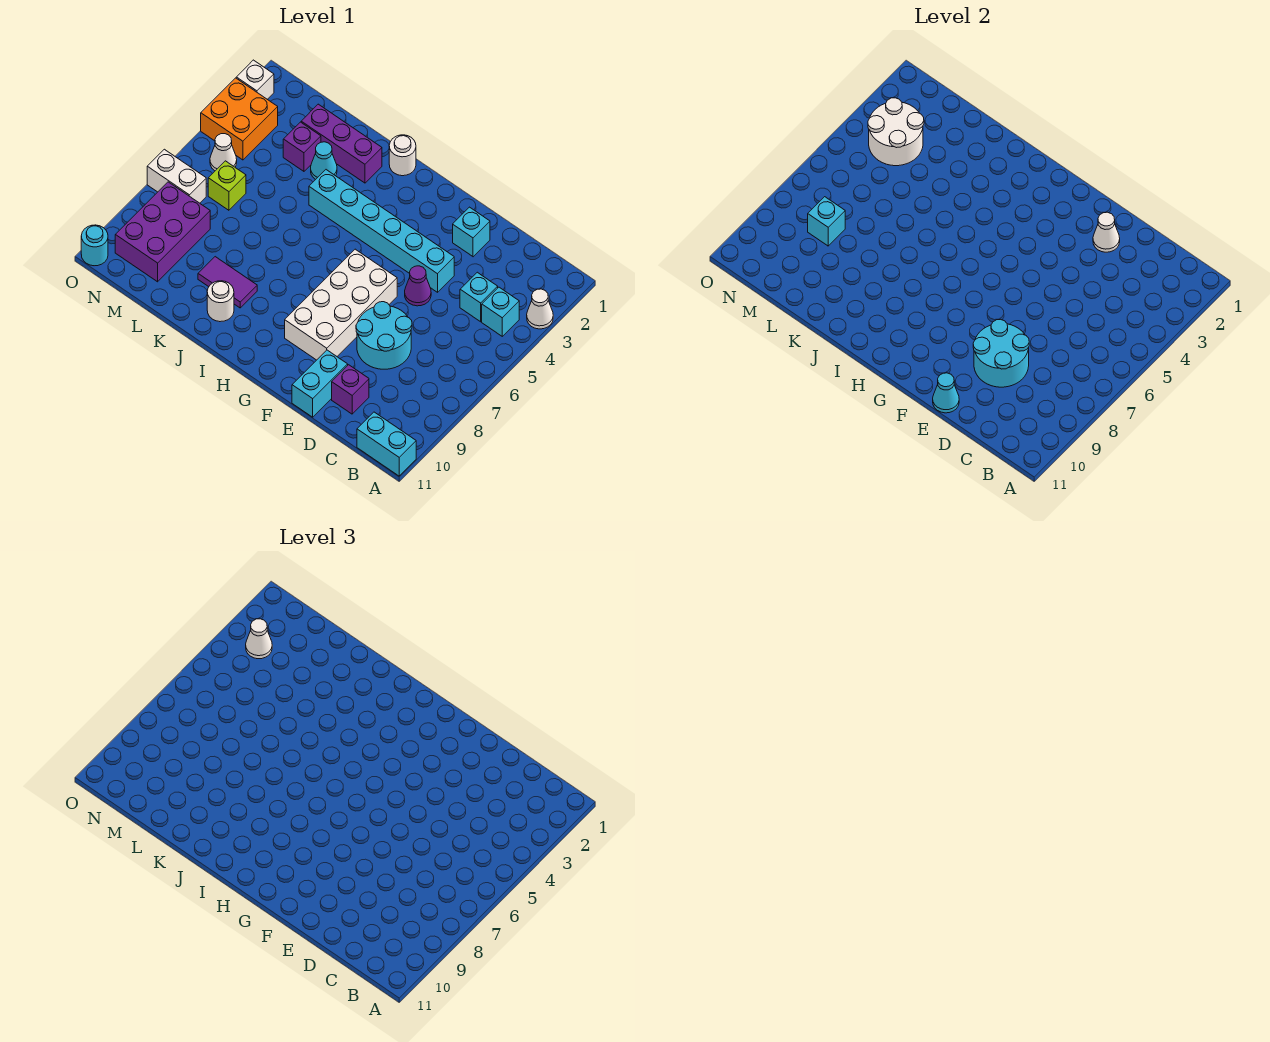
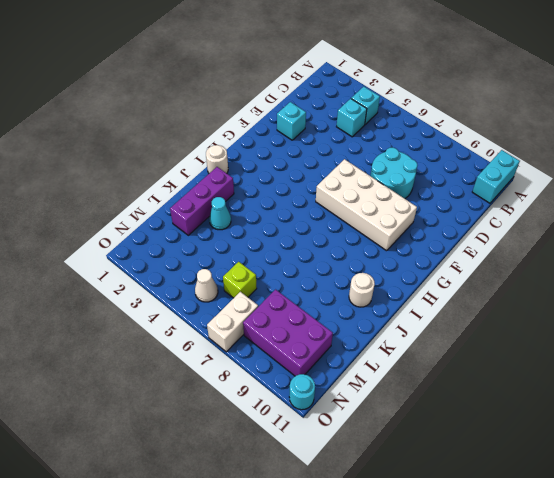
none -> white cone A3 level 1
none -> purple brick D10 level 1
none -> cyan brick E4:J4 level 1
none -> purple cone E5 level 1

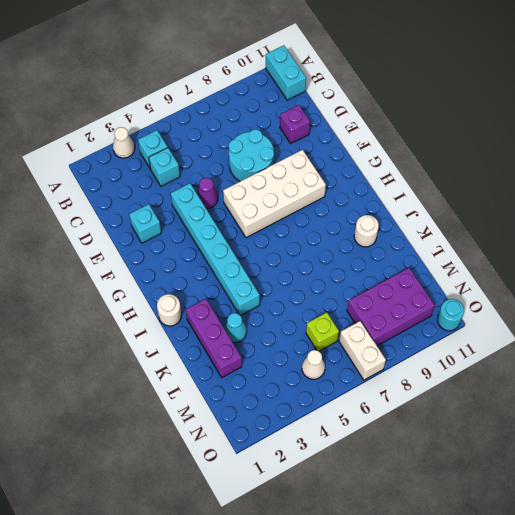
none -> cyan brick E10:E11 level 1
none -> purple tile J9:K9 level 1
none -> purple brick L3 level 1
none -> orange brick N3:O4 level 1

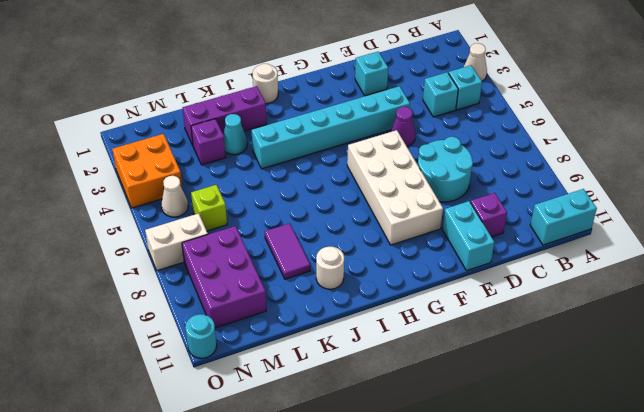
purple tile K8:K9 level 1 -> purple tile J9:K9 level 1
none -> white brick O2 level 1
none -> cyan round brick D8:E9 level 2
none -> white cone E2 level 2
none -> cyan cone E11 level 2

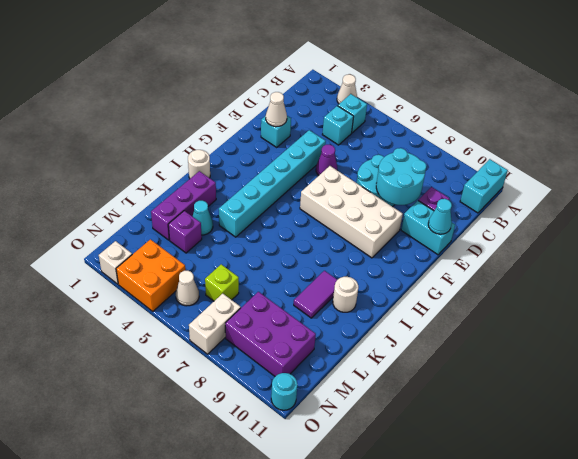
none -> white round brick M3:N4 level 2
none -> cyan brick M8 level 2
none -> white cone N3 level 3

